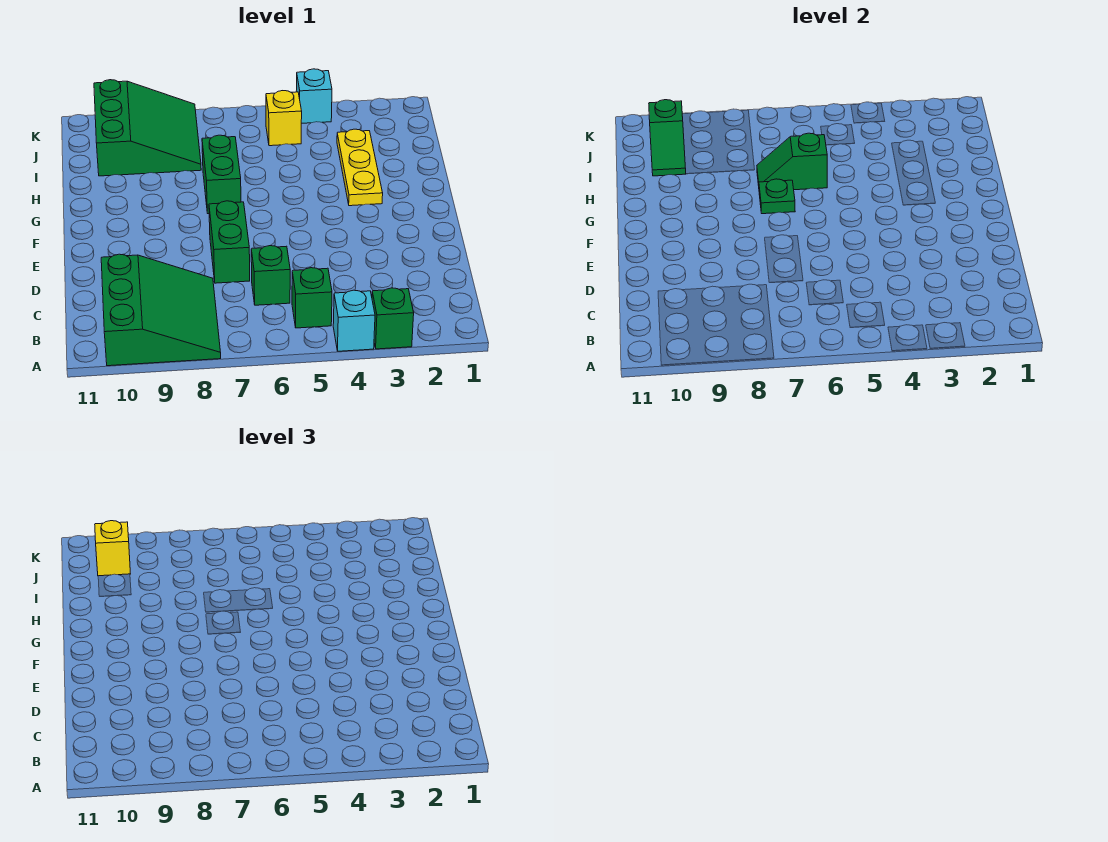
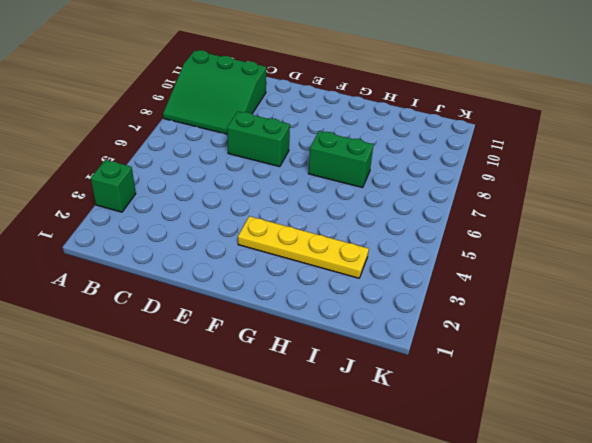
yellow plate F3:I3 level 1 -> yellow plate G3:I3 level 1
none -> cyan brick A4 level 1
none -> green brick B5 level 1
none -> green brick C6 level 1

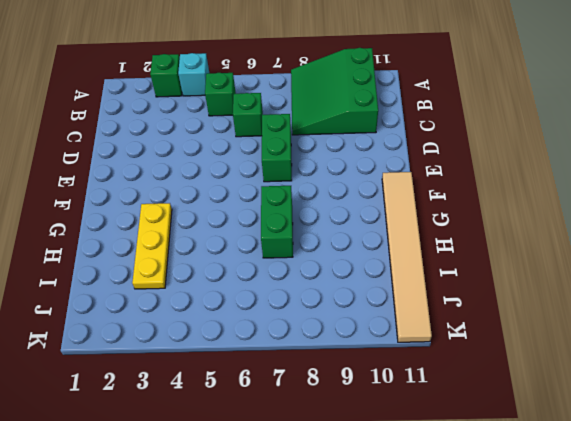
tan tile F11:K11 level 1 -> none
none -> green slope I8:K10 level 1 top 10
none -> yellow brick J5 level 1
none -> cyan brick K4 level 1

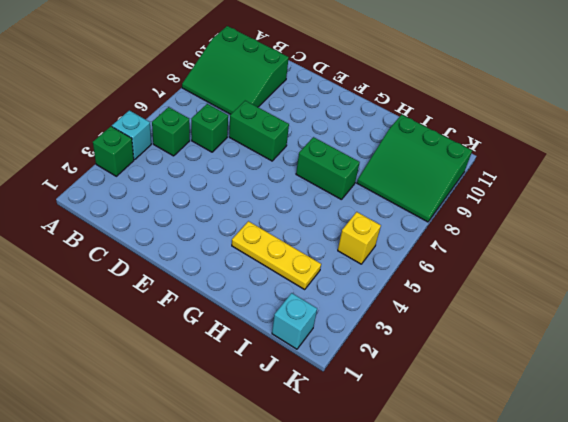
cyan brick J1 level 1 -> cyan brick K4 level 1
none -> green plate G7 level 2
none -> green slope H6:H7 level 2 top 6
none -> green slope I10:J10 level 2 top J

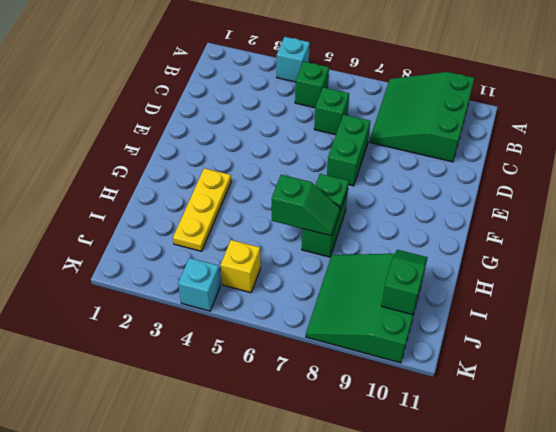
none -> green brick A3 level 1
none -> yellow brick J10 level 3

